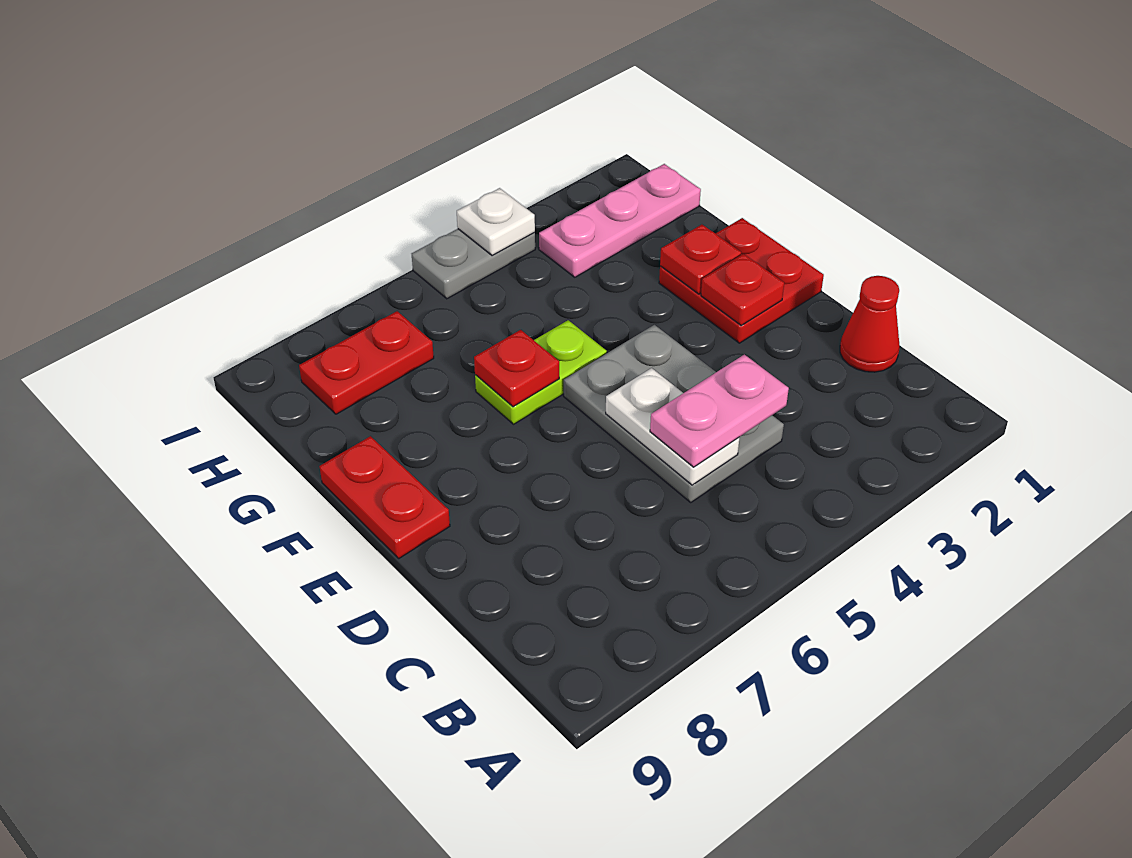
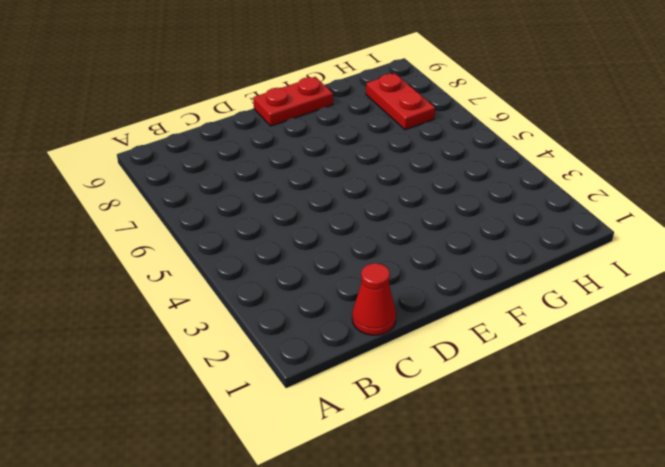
none -> grey plate C4:E5 level 1
none -> red plate E1:F2 level 1
none -> lime plate F5:F6 level 1

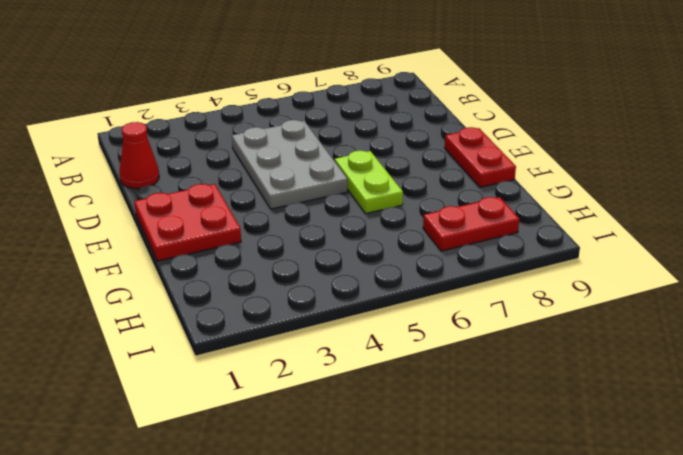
lime plate E6:F6 level 1 -> lime plate F5:F6 level 1
none -> pink plate H1:H3 level 1
none -> grey plate I4:I5 level 1
none -> white plate C5:D5 level 2

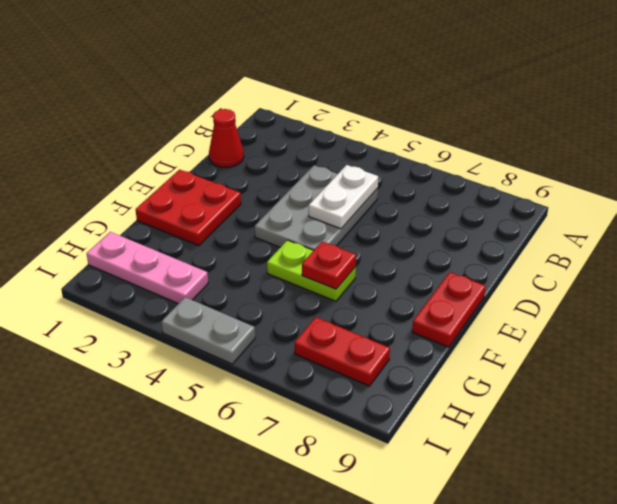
none -> red plate E2 level 2
none -> red plate F2 level 2
none -> white plate I4 level 2

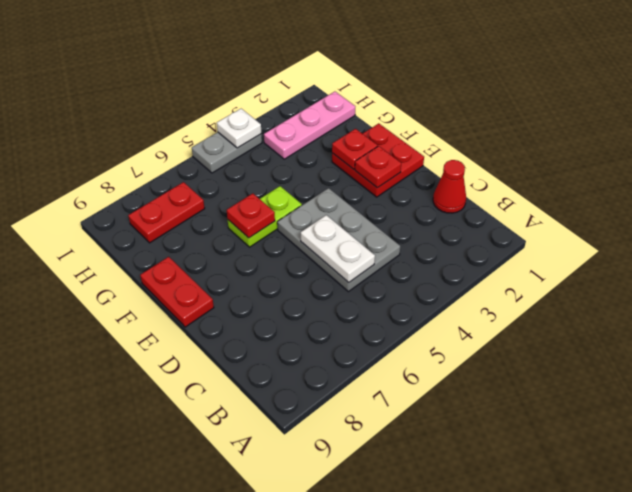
none -> pink plate C4:C5 level 3

